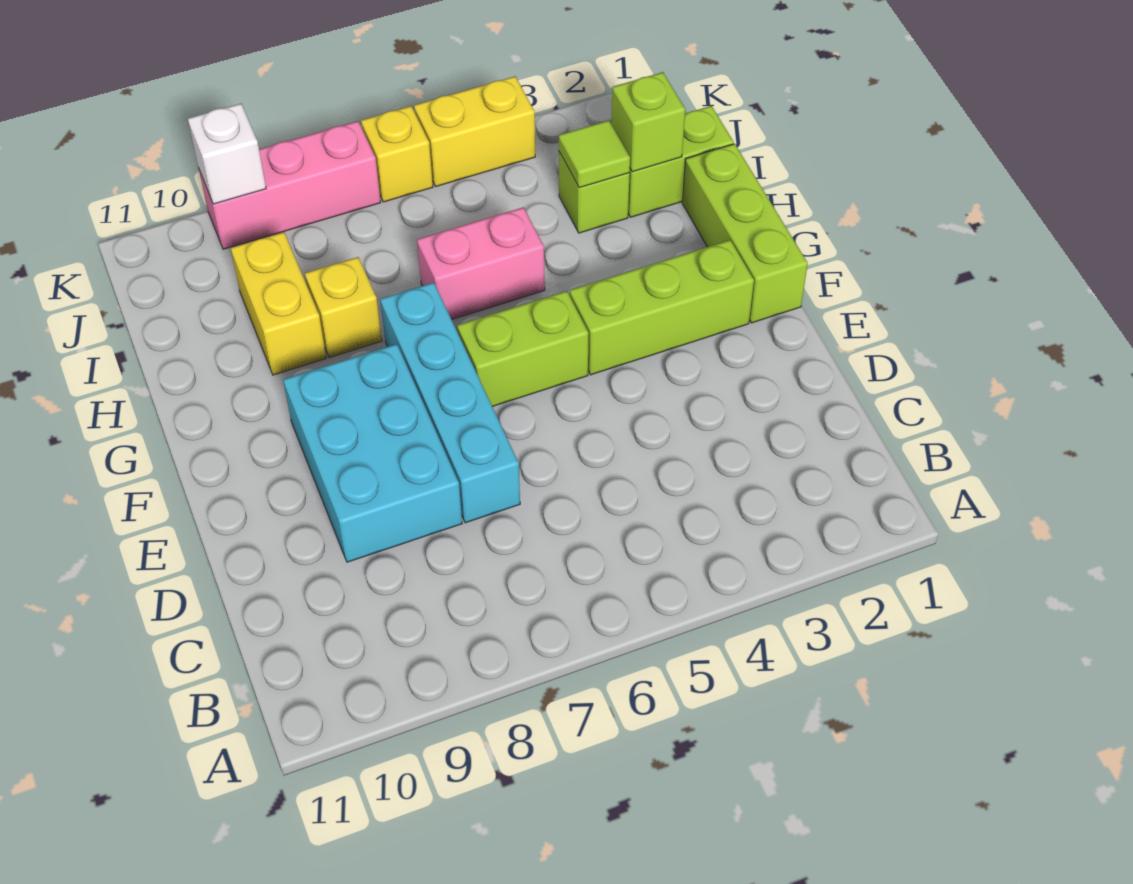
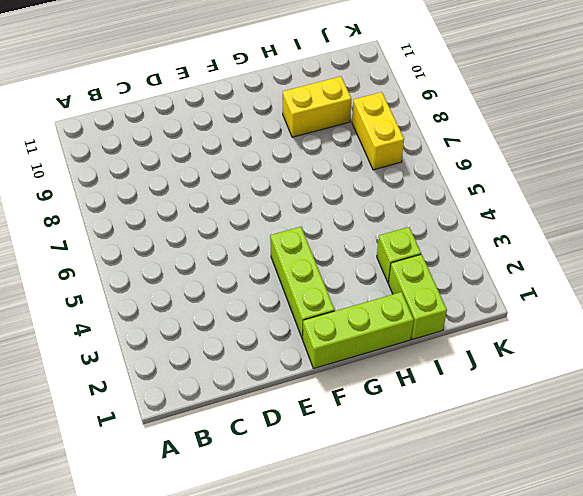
yellow brick J7:J8 level 1 -> yellow brick K4:K5 level 1
none -> cyan brick D7:G7 level 1
none -> cyan brick D8:F9 level 1
none -> lime brick F5:F6 level 1

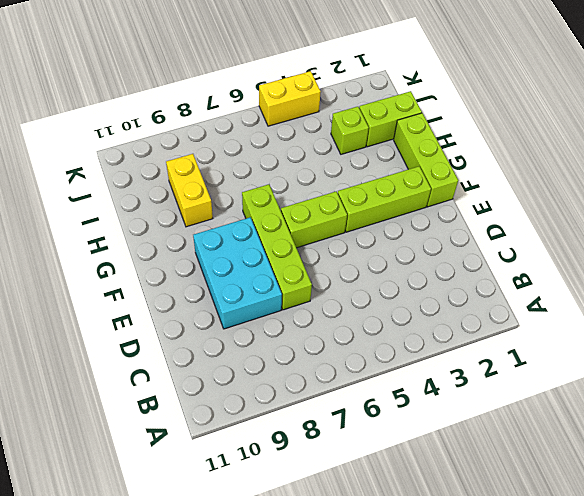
lime brick D7:G7 level 1 -> cyan brick D7:G7 level 1
none -> pink brick H5:H6 level 1
none -> yellow brick H8 level 1
none -> yellow brick K6 level 1

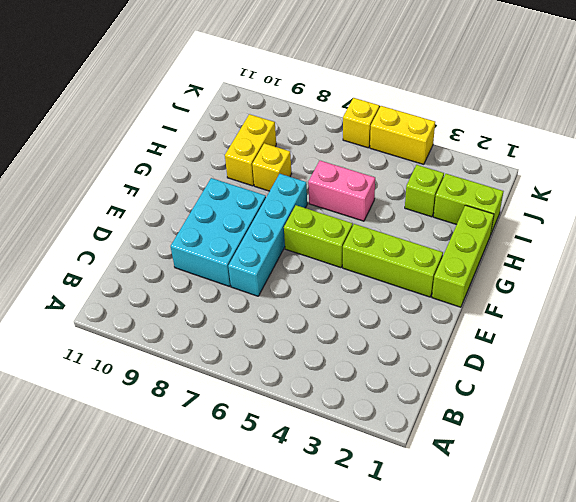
none -> pink brick K7:K9 level 1
none -> lime brick I2 level 2
none -> lime tile I3 level 2

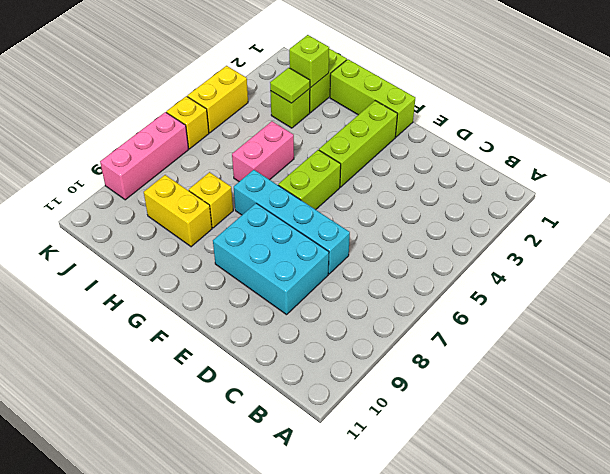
none -> white brick K9 level 2

